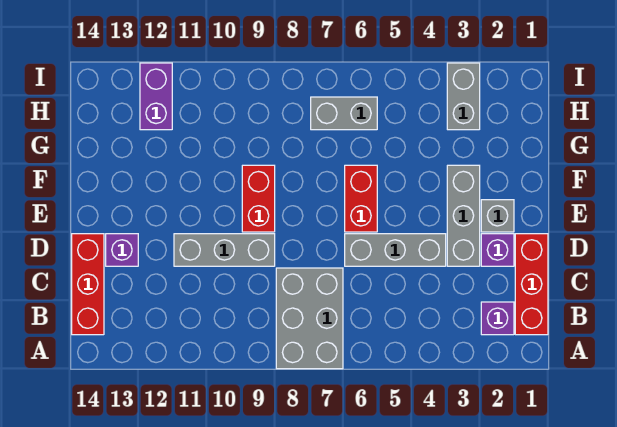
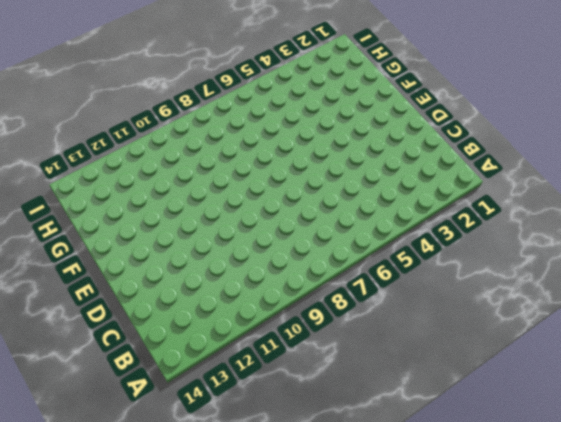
none -> grey brick A7:C8 level 1
none -> red brick B1:D1 level 1
none -> purple brick B2 level 1

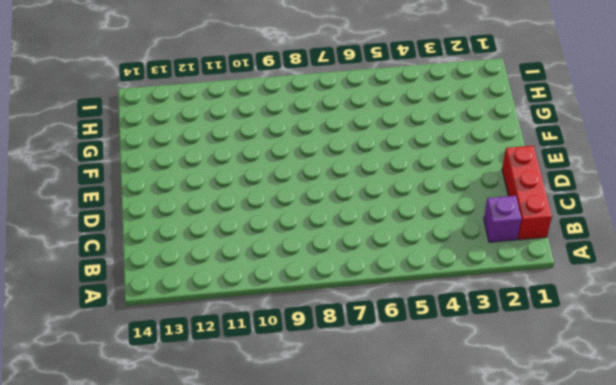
none -> grey brick A7:C8 level 1
none -> red brick B14:D14 level 1
none -> purple brick D2 level 1

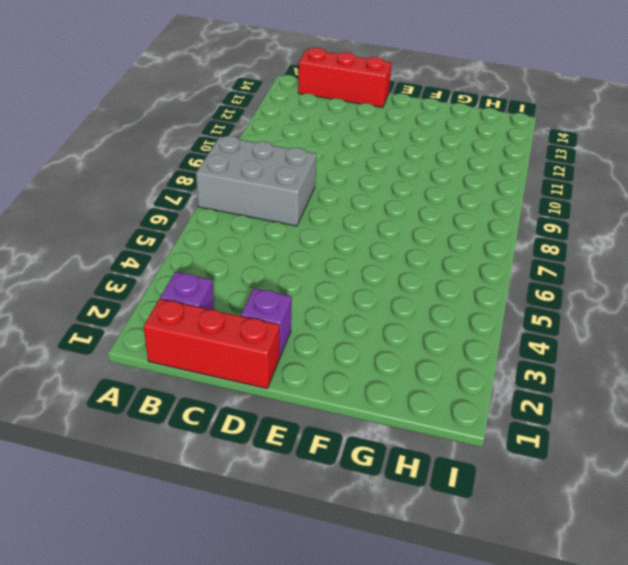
none -> grey brick D3:F3 level 1
none -> grey brick D4:D6 level 1
none -> grey brick D9:D11 level 1

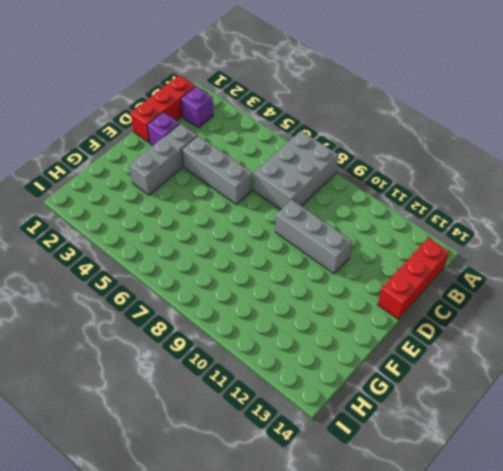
none -> purple brick D13 level 1
none -> grey brick E2 level 1
none -> red brick E6:F6 level 1

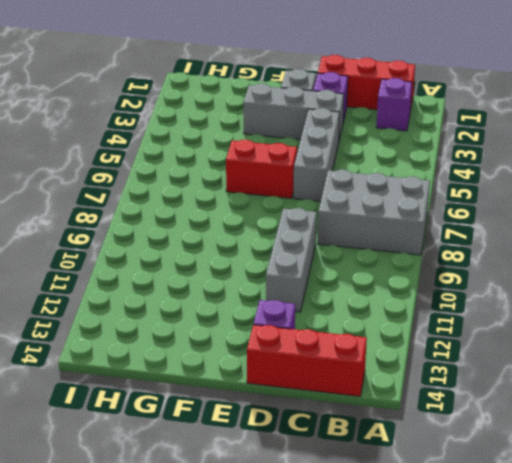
none -> red brick E9:F9 level 1
none -> grey brick H3:I3 level 1
none -> grey brick H6:H7 level 1

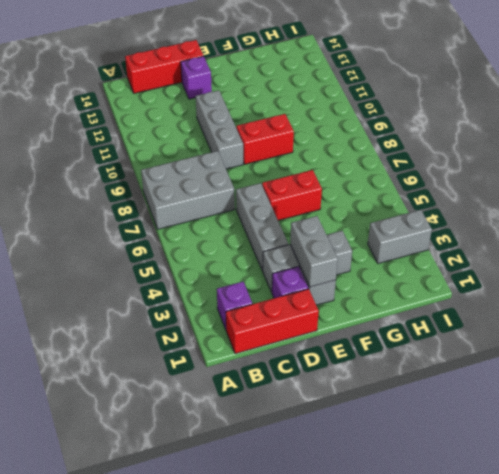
grey brick E2:E3 level 2 -> grey brick H6:H7 level 1
none -> purple brick H12:I12 level 1

